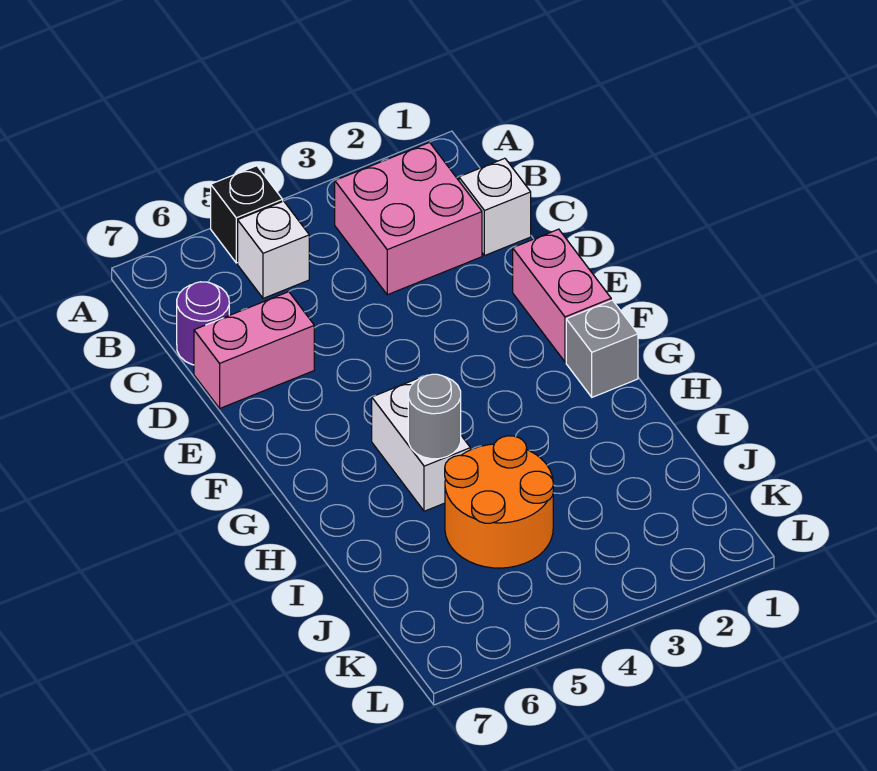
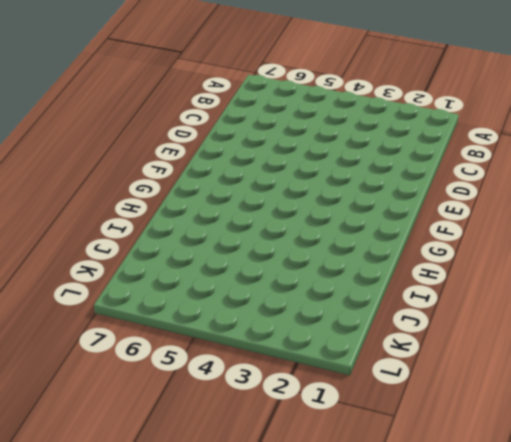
none -> black brick A5 level 1
none -> pink brick B2:C3 level 1

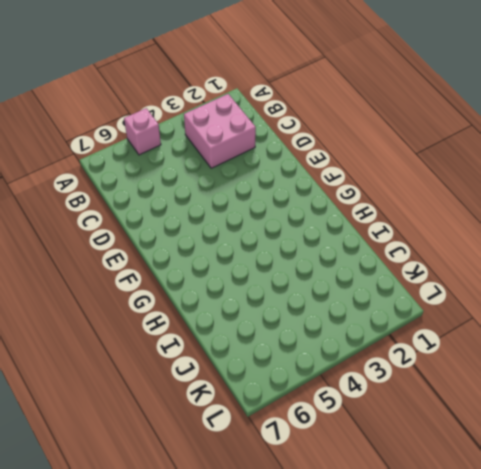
pink brick A5 level 1 -> black brick A5 level 1
none -> white brick B5 level 1
none -> white brick C1 level 1

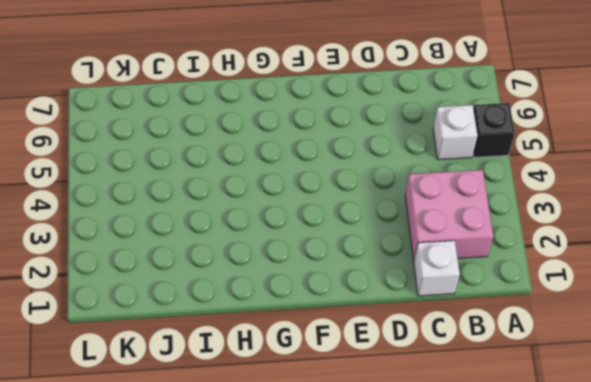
none -> purple round brick C7 level 1
none -> pink brick D6:D7 level 1

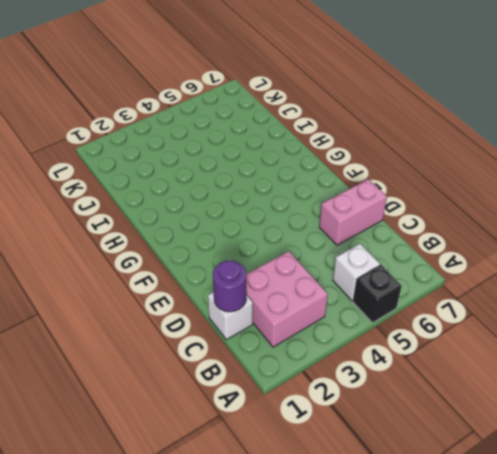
purple round brick C1 level 2 -> purple round brick C7 level 1
none -> pink brick E1:F1 level 1
none -> grey brick G1 level 1

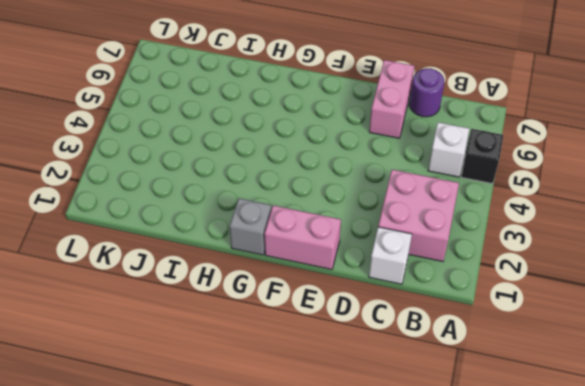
none -> white brick G5:H5 level 1
none -> orange round brick I4:J5 level 1

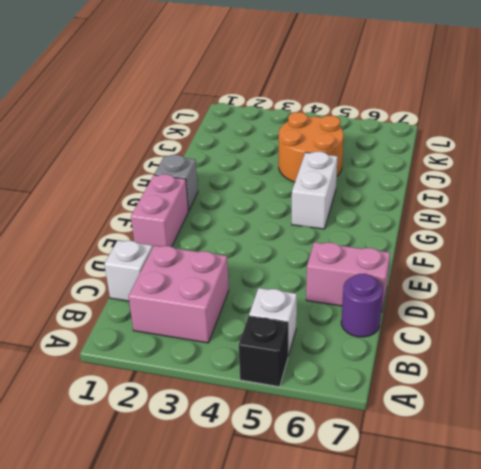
none -> grey round brick H5 level 2

